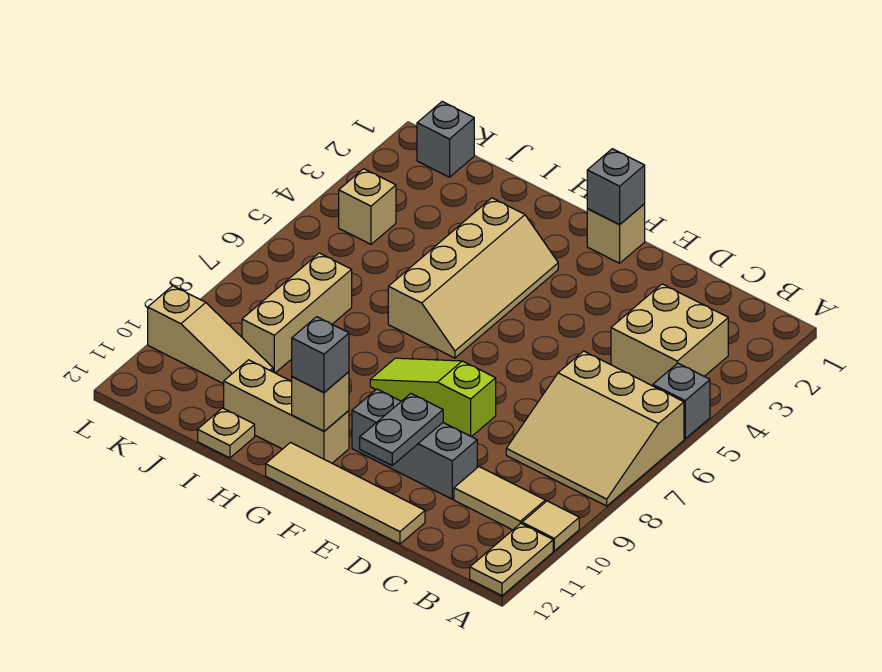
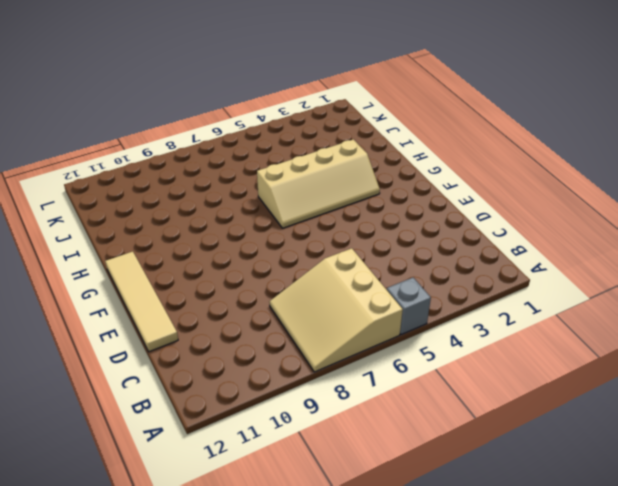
none -> tan tile A10 level 1
none -> tan plate A11:A12 level 1
none -> tan brick B3:C4 level 1

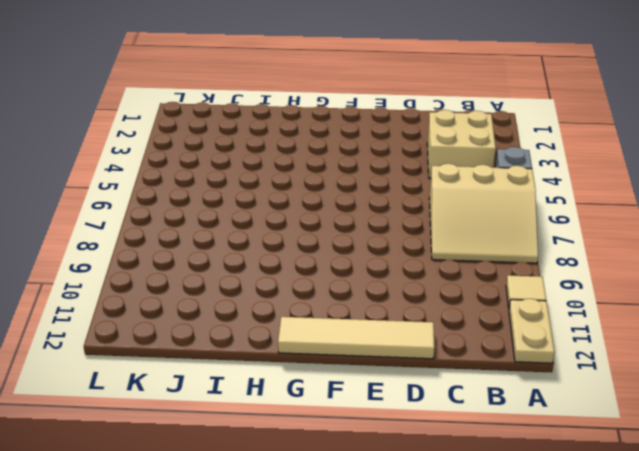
none -> tan tile B10:C10 level 1
none -> grey brick D10:F10 level 1
none -> lime slope E8:G8 level 1 top E

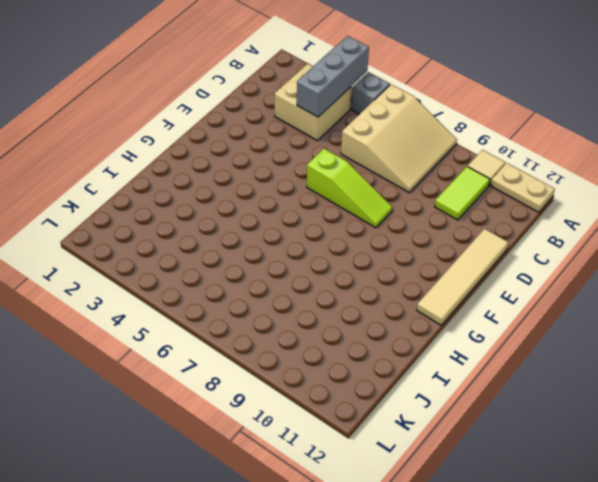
grey brick A4:C4 level 2 -> grey brick D10:F10 level 1
lime tile B10:C10 level 1 -> tan tile B10:C10 level 1
lime slope E6:E8 level 1 top 6 -> lime slope E8:G8 level 1 top E
none -> tan brick F1 level 1
none -> tan slope G3:H6 level 1 top H
none -> tan brick G11:I11 level 1

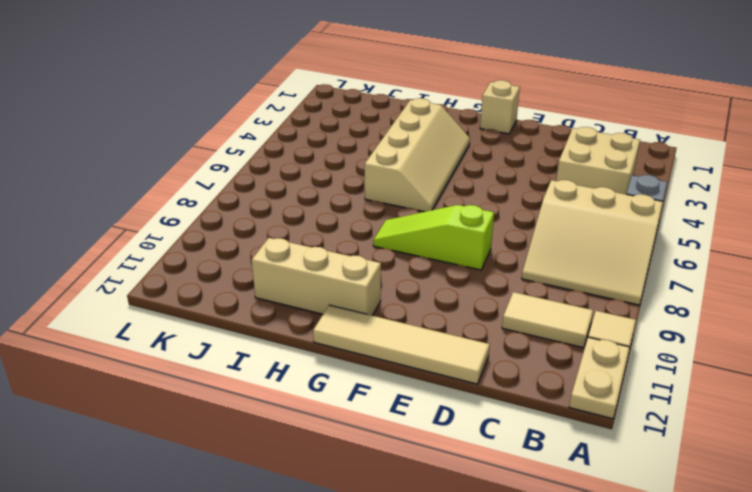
none -> grey brick D10:F10 level 1
none -> tan plate I12 level 1
none -> tan brick J7:J9 level 1

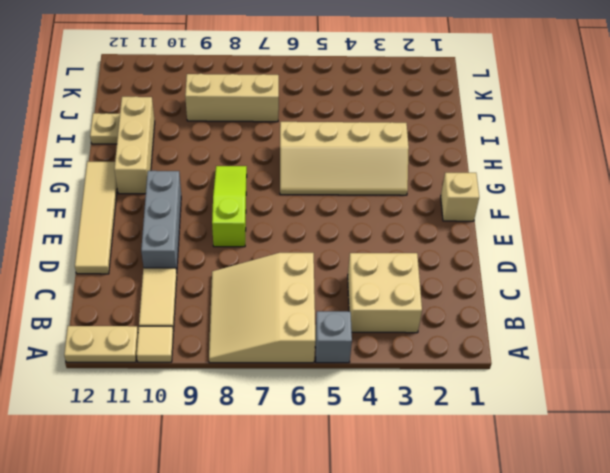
none -> tan slope J10:L10 level 1 top L
none -> grey brick K1 level 1
none -> tan brick K4 level 1

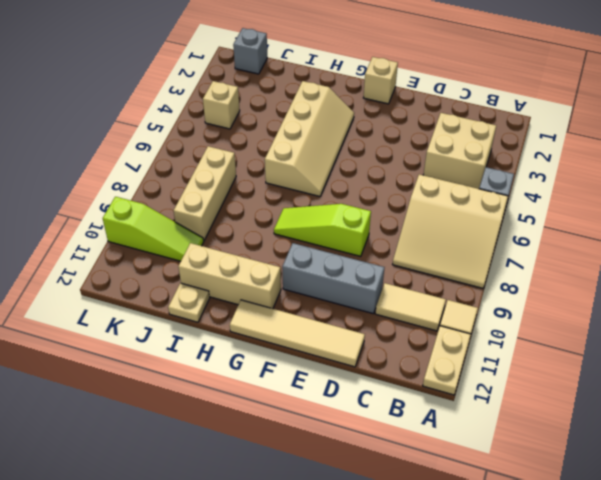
lime slope J10:L10 level 1 top L -> tan slope J10:L10 level 1 top L
none -> grey plate E10:E11 level 2
none -> grey brick F1 level 2
none -> tan brick G11 level 2

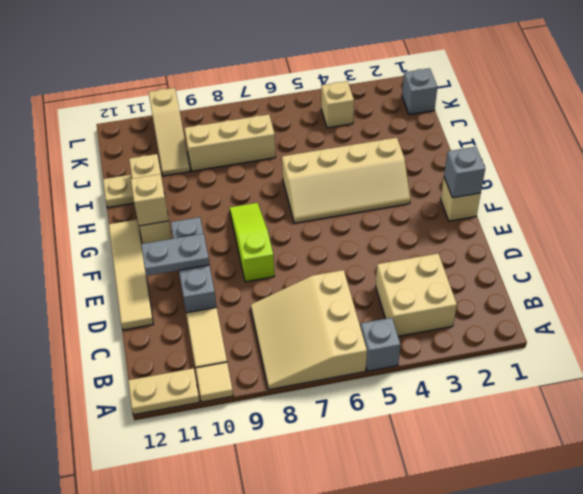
none -> grey brick G11 level 3

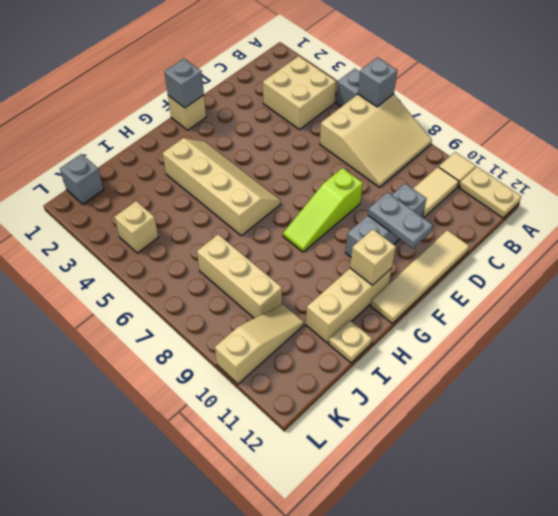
grey brick A6 level 2 -> grey brick G11 level 3

